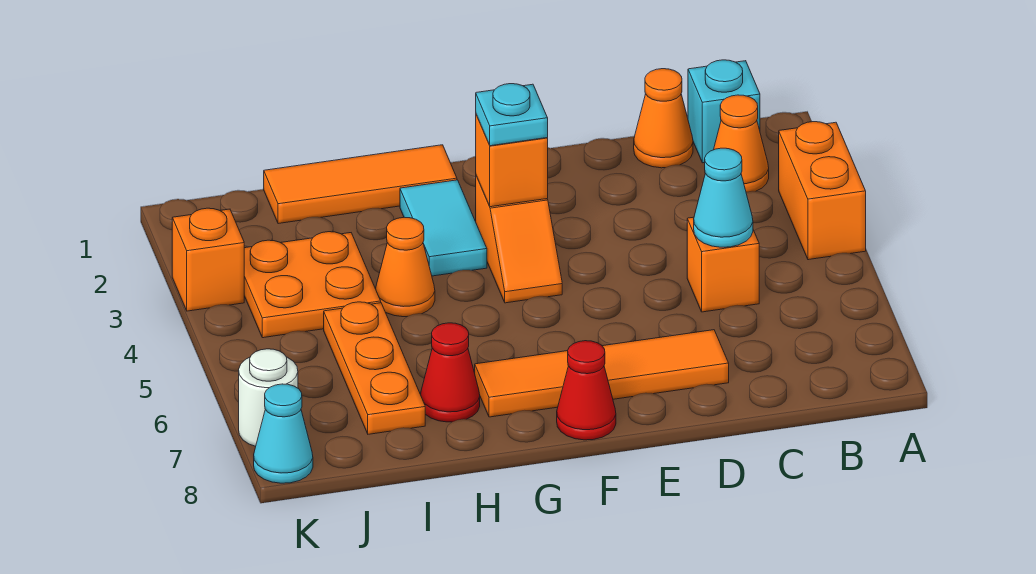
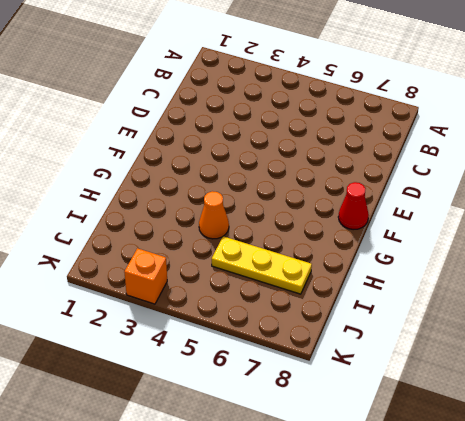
yellow plate I5:I7 level 1 -> orange plate I5:I7 level 1
none -> orange brick A3:A4 level 1
none -> cyan brick B1 level 1
none -> orange cone B2 level 1

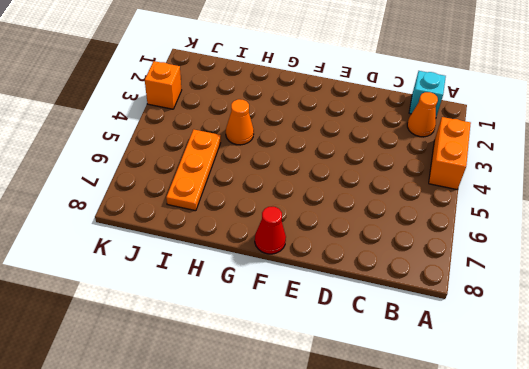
none -> orange cone C1 level 1
none -> orange brick C5 level 1
none -> orange tile D7:G7 level 1

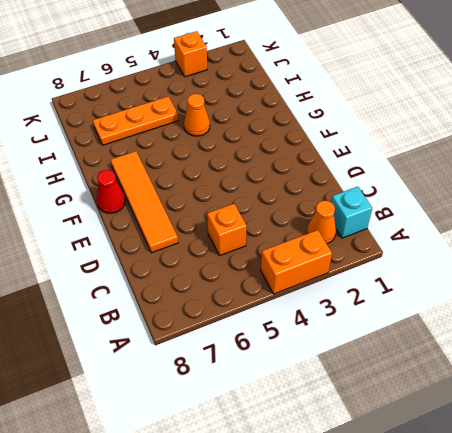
none -> orange cone C1 level 1
none -> orange slope F3:F4 level 1 top 3
none -> orange tile G1:I1 level 1

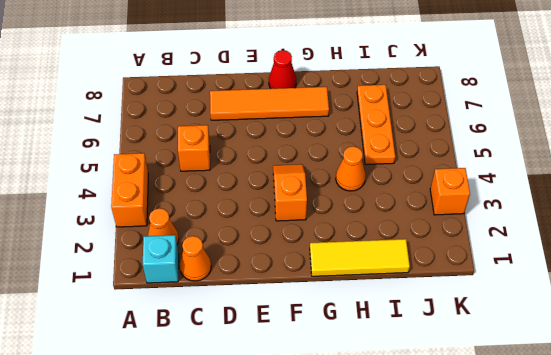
yellow tile G1:I1 level 1 -> orange tile G1:I1 level 1
none -> cyan tile G2:G3 level 1
none -> red cone H7 level 1
none -> orange plate I3:J4 level 1

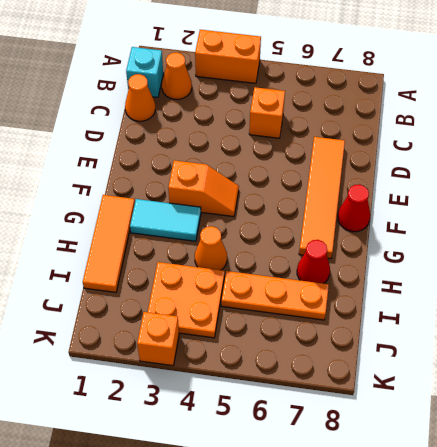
none -> white round brick K7 level 1
none -> cyan cone K8 level 1
none -> cyan cone C5 level 2

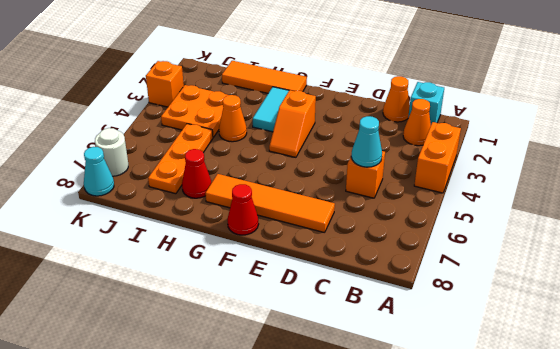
none -> orange brick F3 level 2
none -> cyan plate F3 level 3

